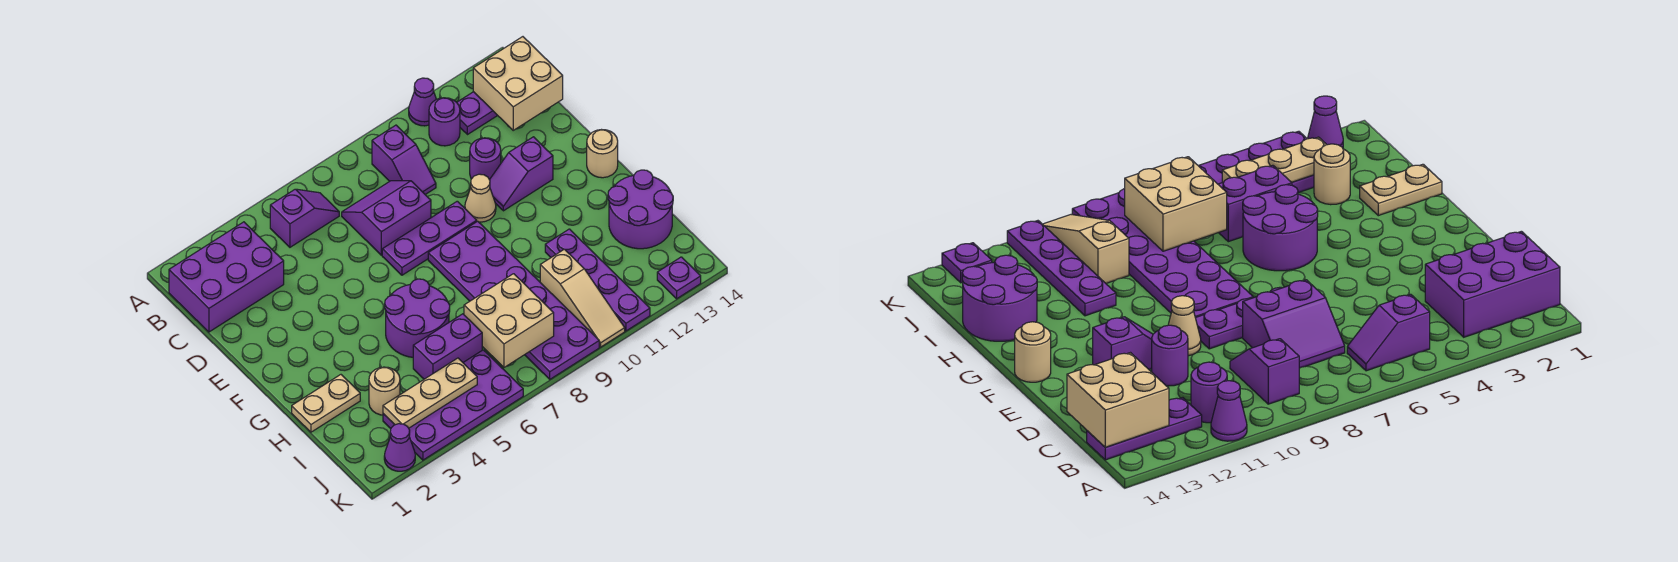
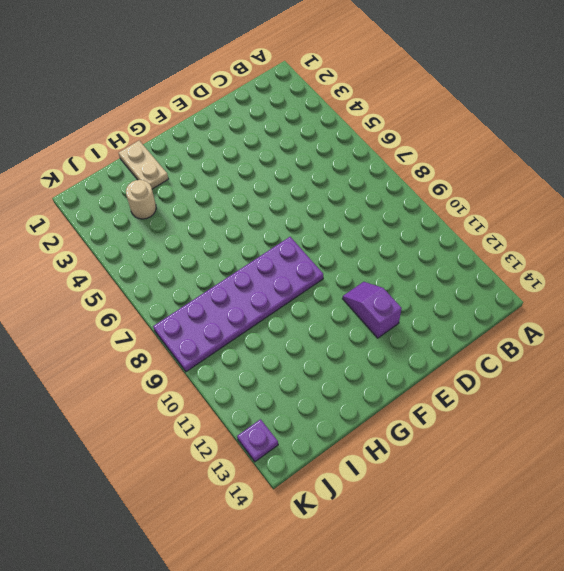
none -> purple cone A11 level 1
none -> purple brick B1:C3 level 1
none -> purple slope B5:B6 level 1 top 5

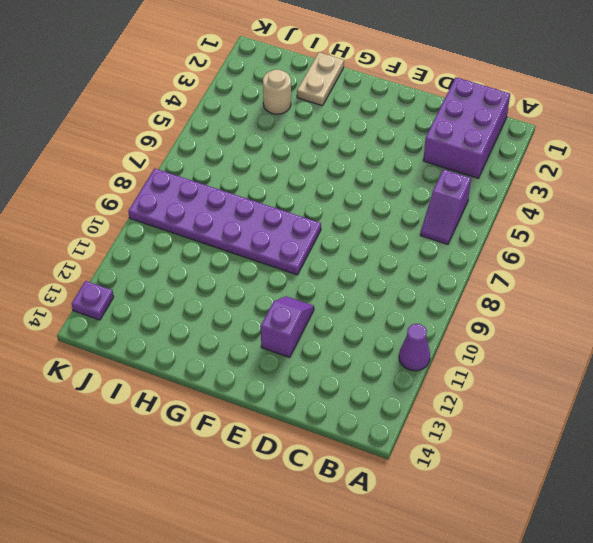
none -> purple slope B9:C9 level 1 top B
none -> purple round brick B11 level 1
none -> purple plate B12:B14 level 1

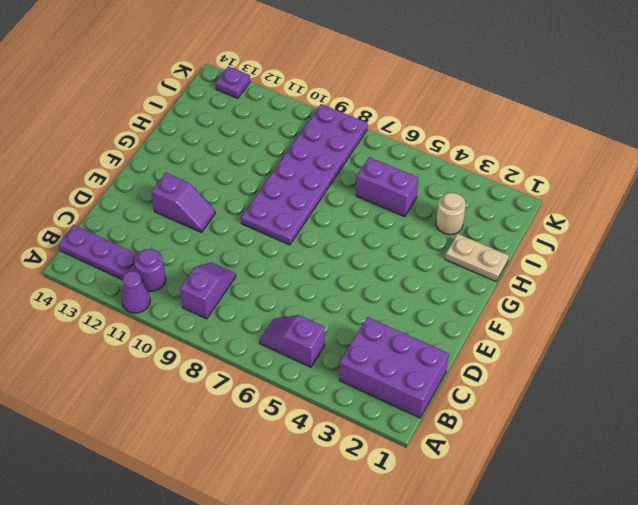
none -> purple slope C7:D8 level 1 top D
none -> purple round brick D11 level 1
none -> purple plate E7:E9 level 1

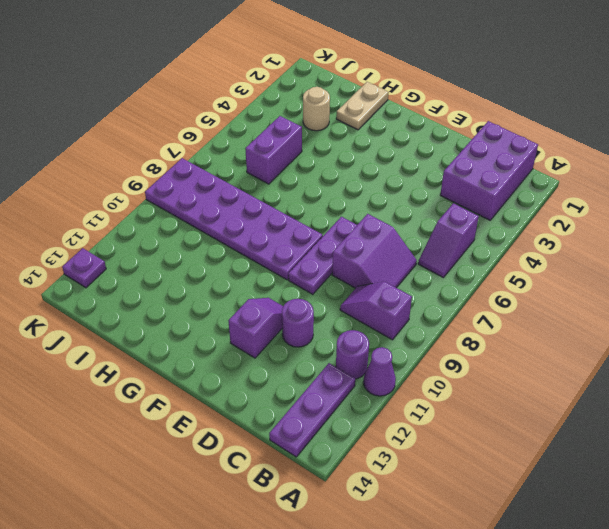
none -> tan cone E10 level 1
none -> tan round brick F14 level 1
none -> purple round brick G5:H6 level 1

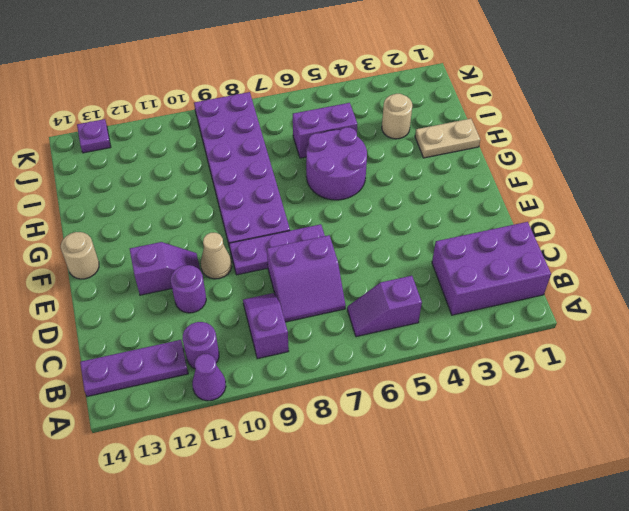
none -> purple plate H11:K11 level 1
none -> purple round brick H13:I14 level 1
none -> tan slope I10:K10 level 1 top I

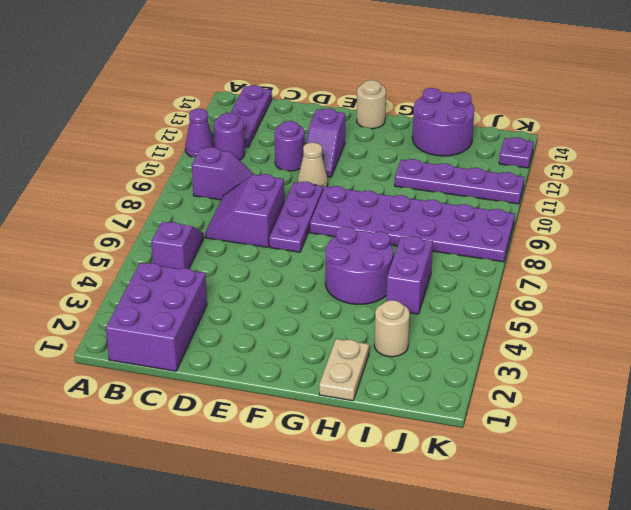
none -> tan slope I10:K10 level 1 top I
none -> purple plate J3:K6 level 1
none -> purple cone K2 level 1

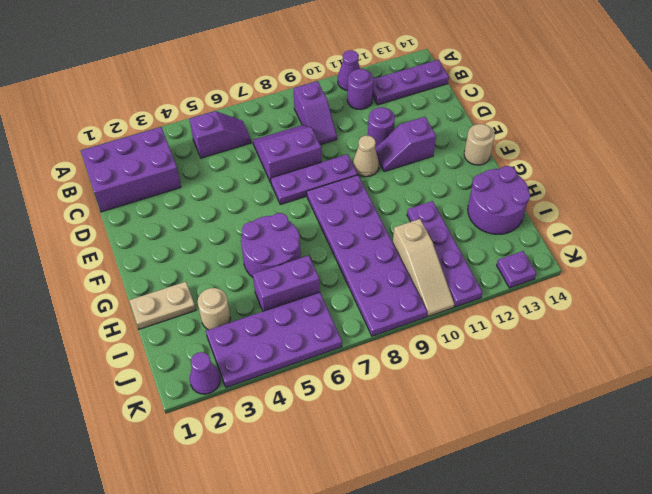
none -> tan brick B13:C14 level 2
none -> tan brick I7:J8 level 2
none -> tan plate J3:J5 level 2

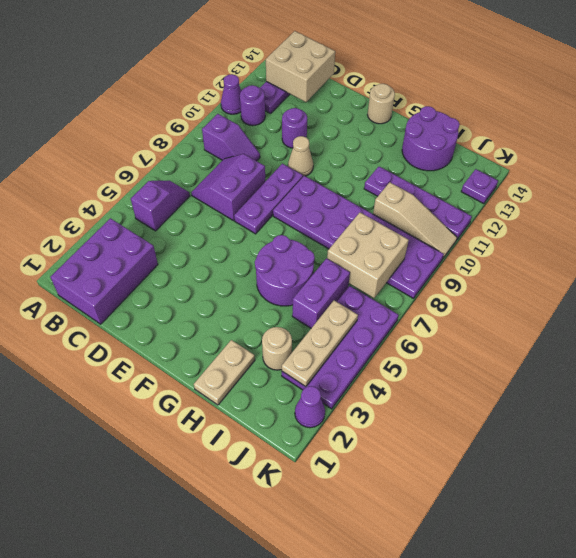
none -> purple slope E11:E12 level 1 top 12

